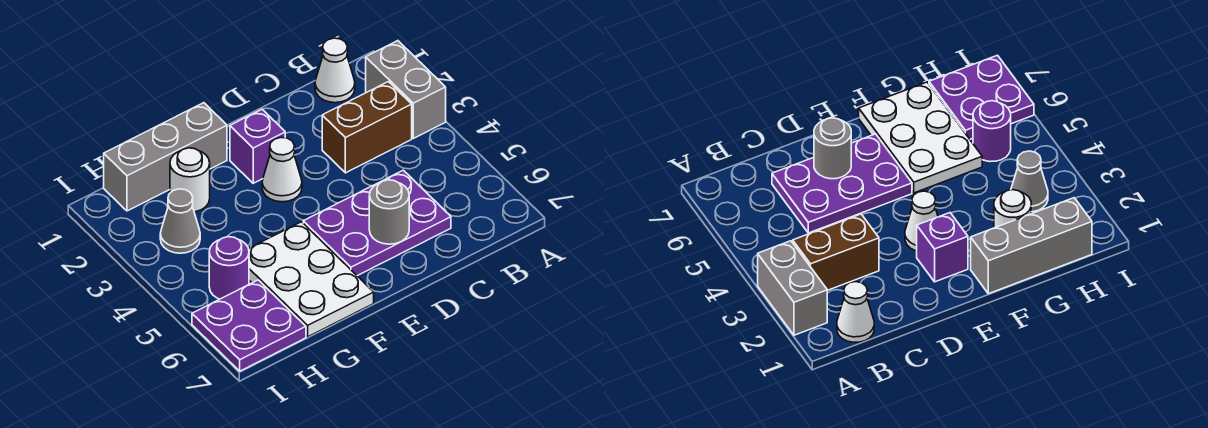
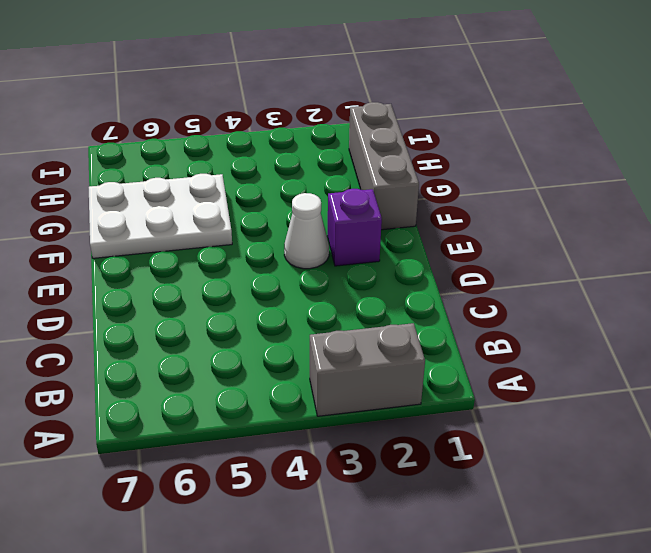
none -> white cone B1 level 1
none -> brown brick B3:C3 level 1
none -> purple plate C5:E6 level 1

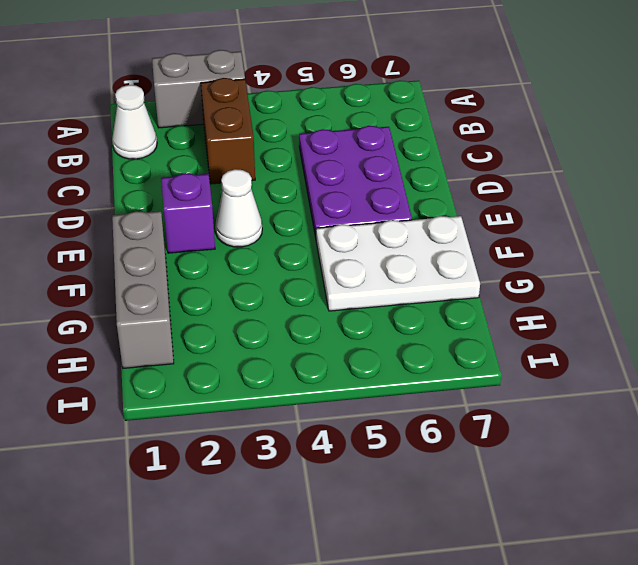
none -> white round brick G2 level 1
none -> grey cone H3 level 1
none -> purple round brick H5 level 1

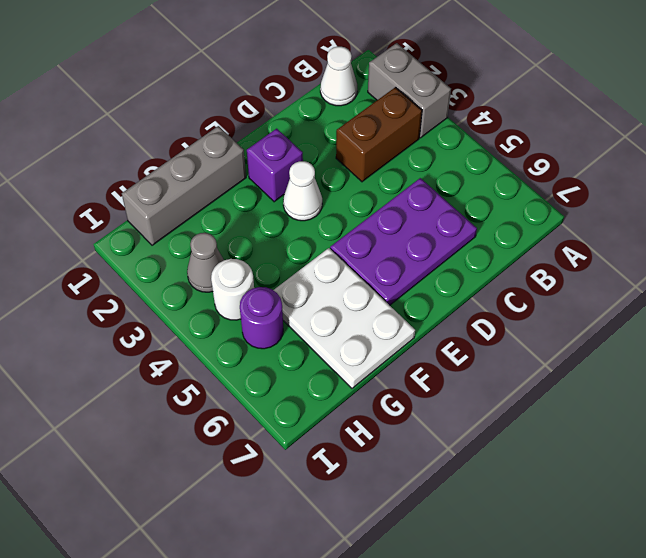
white round brick H4 level 1 -> white round brick G2 level 1
none -> purple plate H6:I7 level 1
none -> grey round brick D6 level 2

